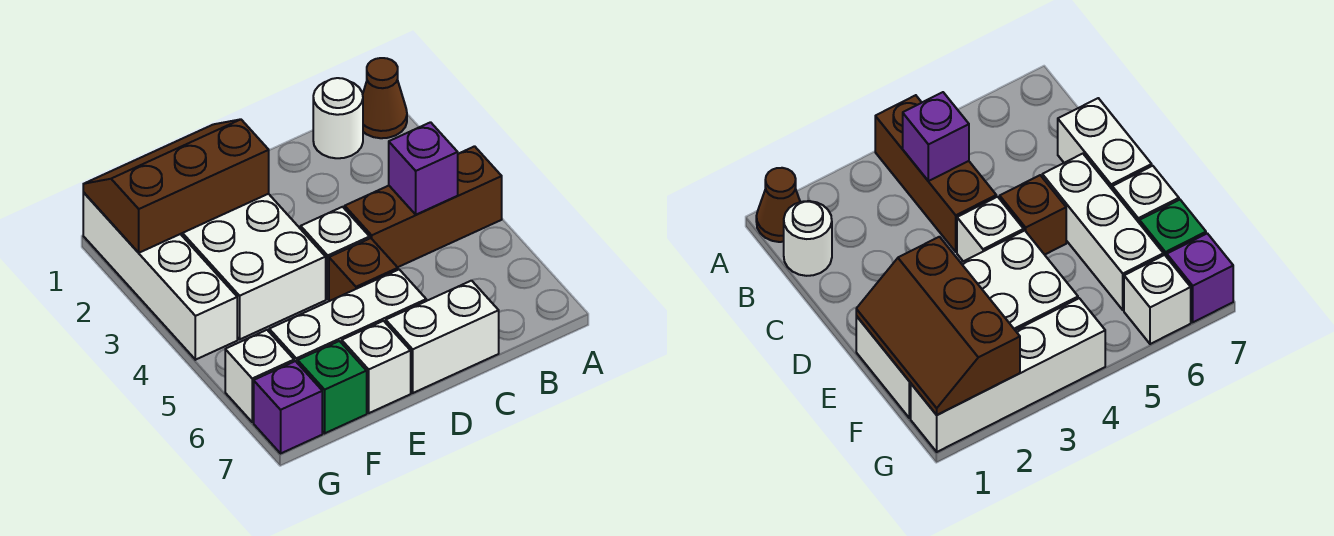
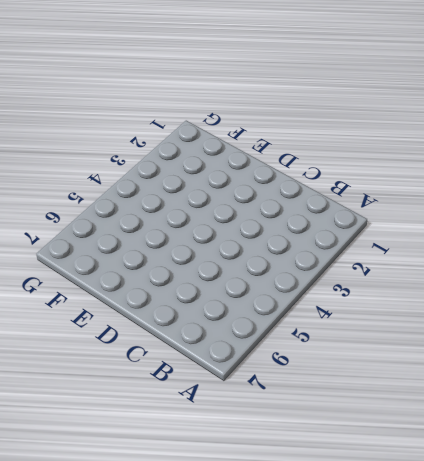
none -> brown cone A1 level 1
none -> brown brick A4:C4 level 1
none -> white round brick B1 level 1

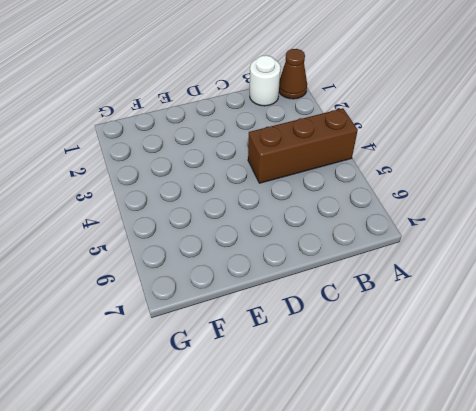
none -> white brick C7:D7 level 1
none -> white brick D4 level 1
none -> brown brick D5 level 1

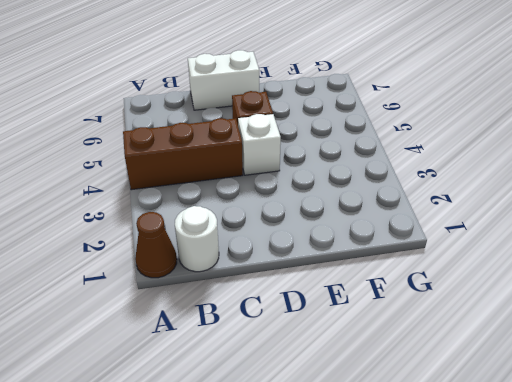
none -> white brick D6:F6 level 1
none -> white brick E1:F4 level 1
none -> white brick E7 level 1

